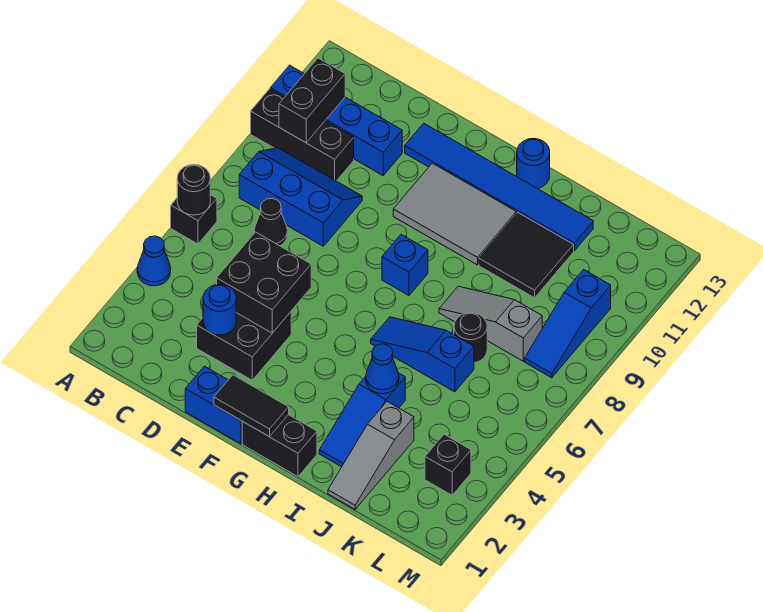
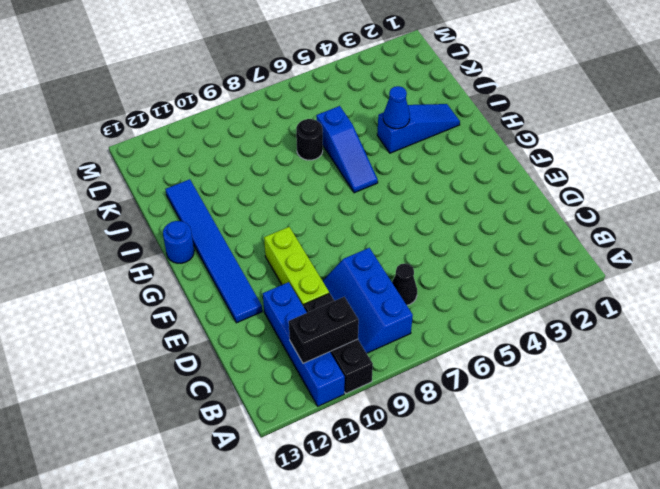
lime brick D10:F10 level 1 -> grey tile F10:H11 level 1
none -> blue cone A4 level 1
none -> black brick A6 level 1
none -> black brick D3:E4 level 1

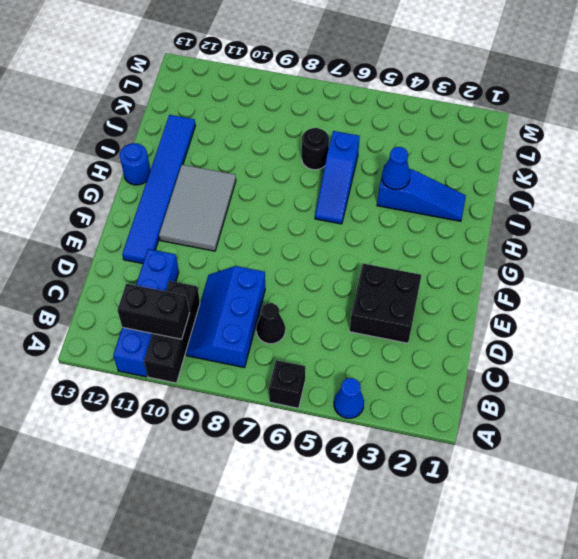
none -> blue brick E1:F1 level 1
none -> black brick G1:H1 level 1
none -> blue brick G8 level 1

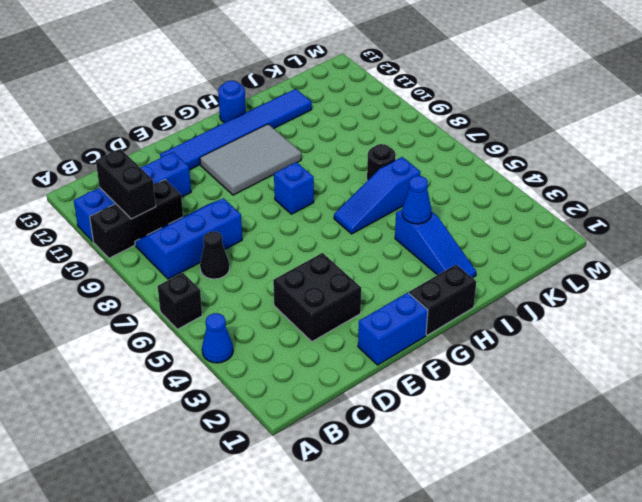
none -> grey slope I8:K8 level 1 top K
none -> black tile I10:J11 level 1
none -> grey slope J1:J3 level 1 top 3

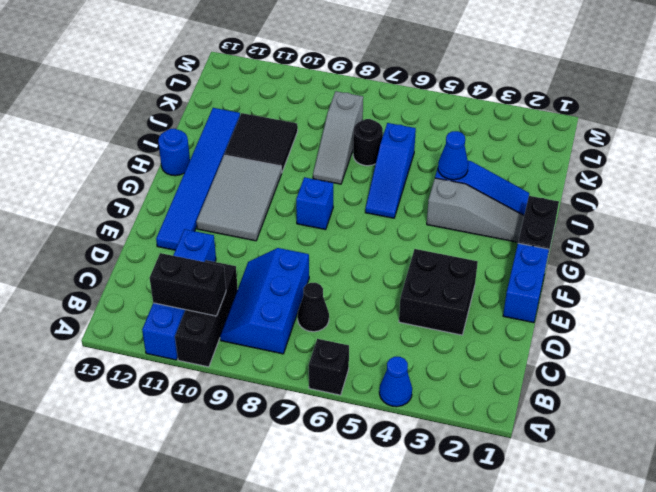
grey slope H2:H4 level 1 top 4 -> grey slope J1:J3 level 1 top 3
none -> black brick L3 level 1
none -> blue slope L8:L10 level 1 top 10
none -> black round brick A6 level 2

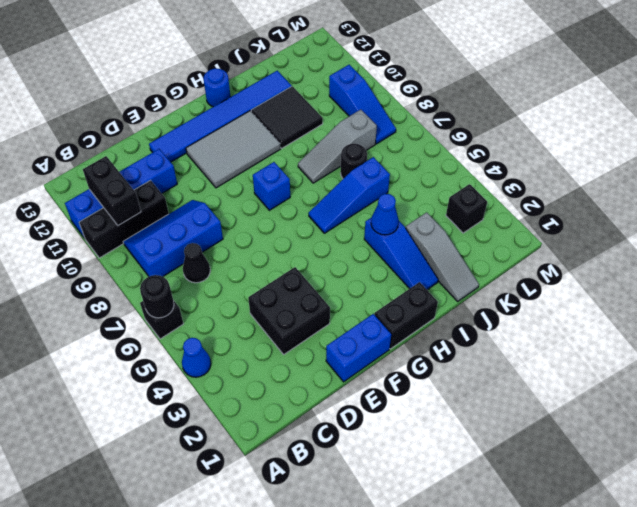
none -> blue round brick D3 level 2
none -> black brick D4:E5 level 2
none -> black tile F1:G1 level 2

